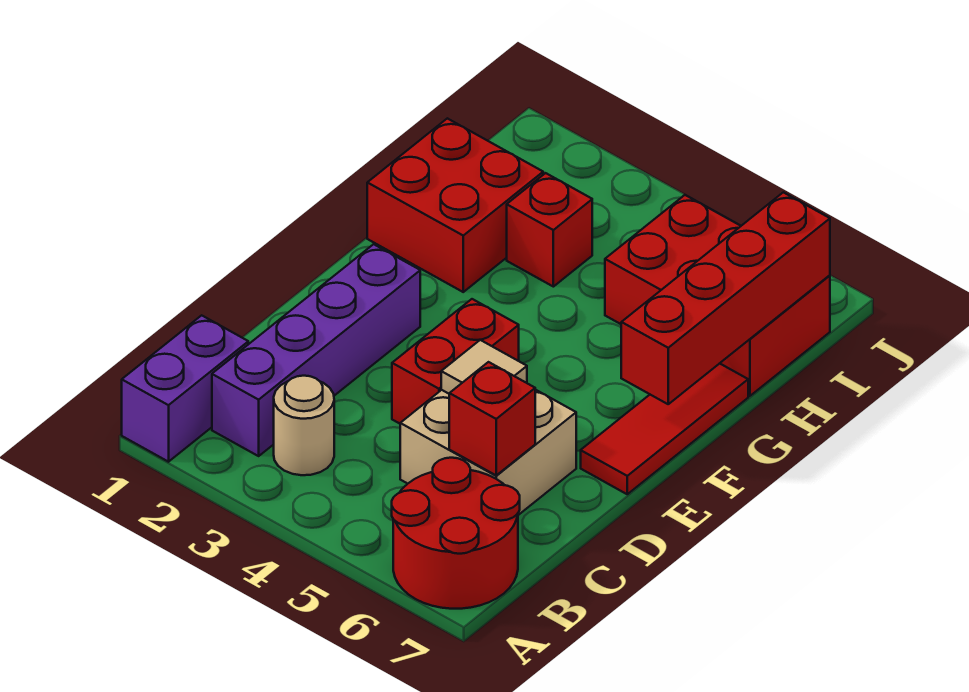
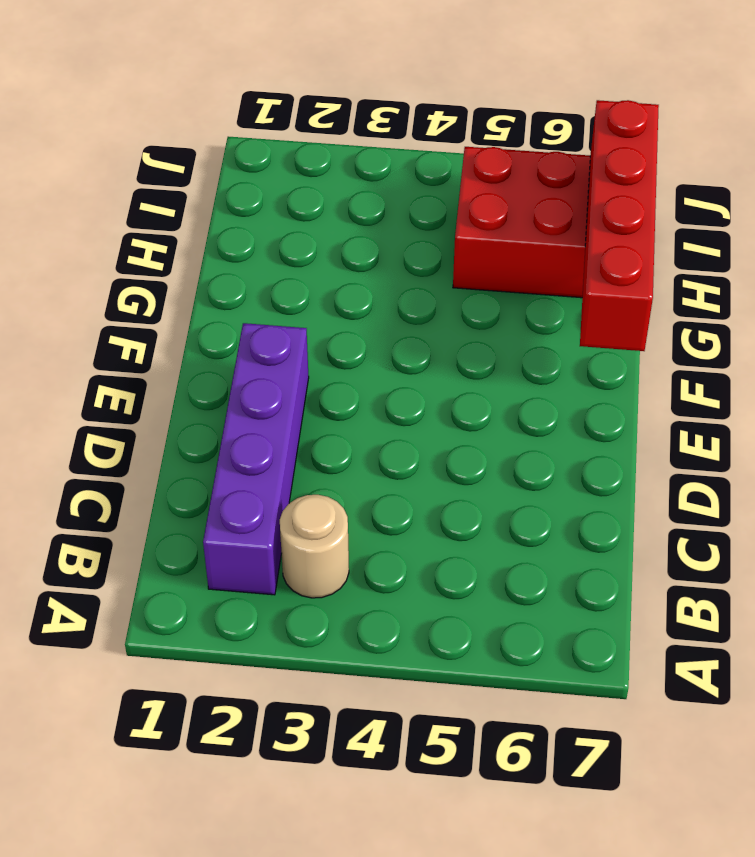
none -> purple brick A1:B1 level 1
none -> red round brick A6:B7 level 1
none -> tan brick C5:D6 level 1

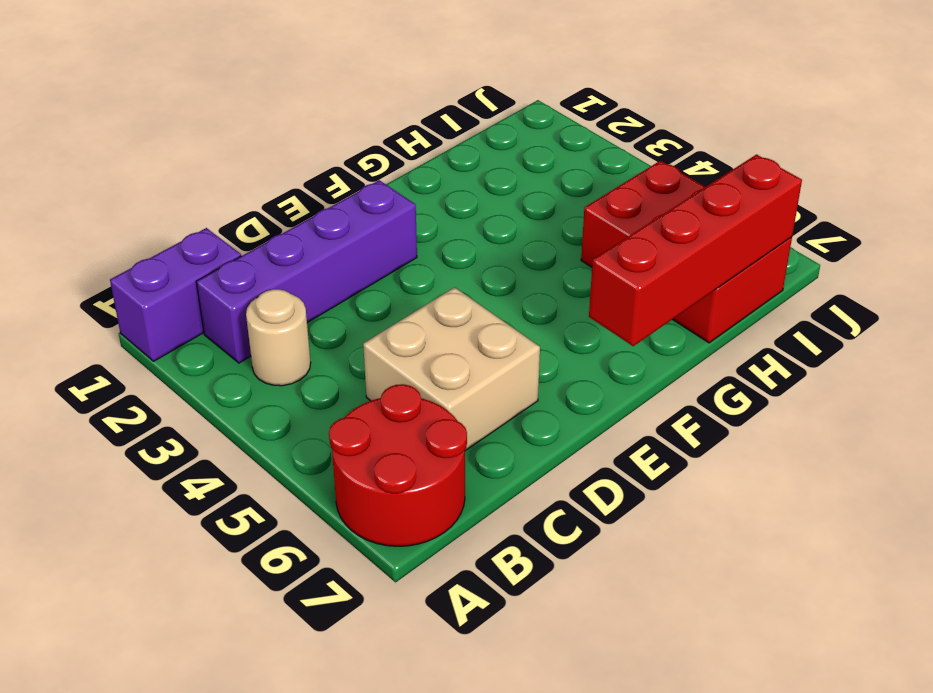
none -> red brick D4:E4 level 1
none -> red tile E7:G7 level 1
none -> red brick G1:H2 level 1

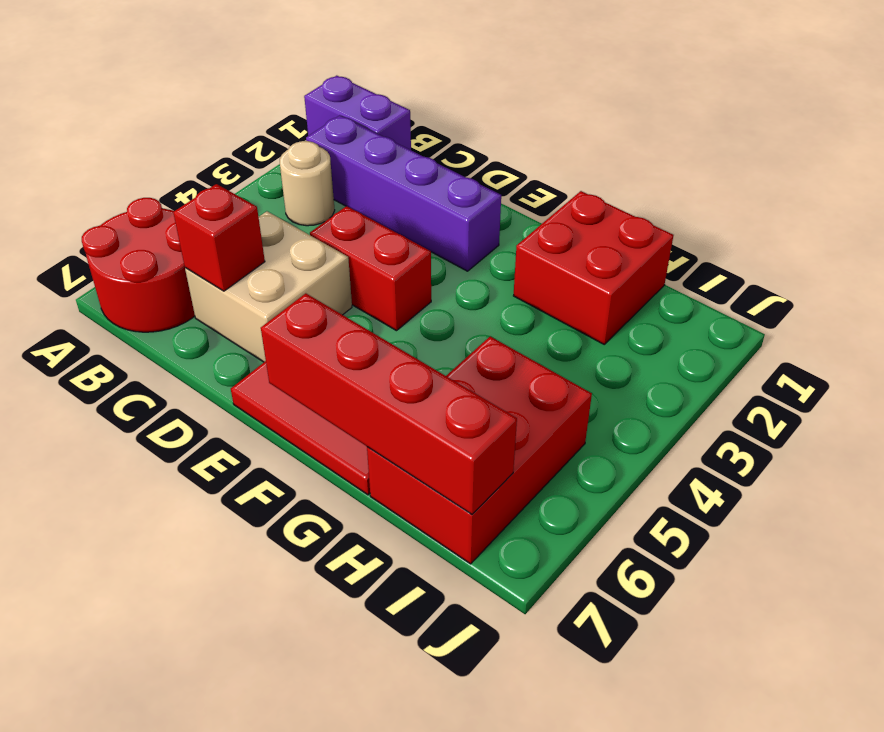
none -> red brick H3 level 1
none -> tan tile D5 level 2

